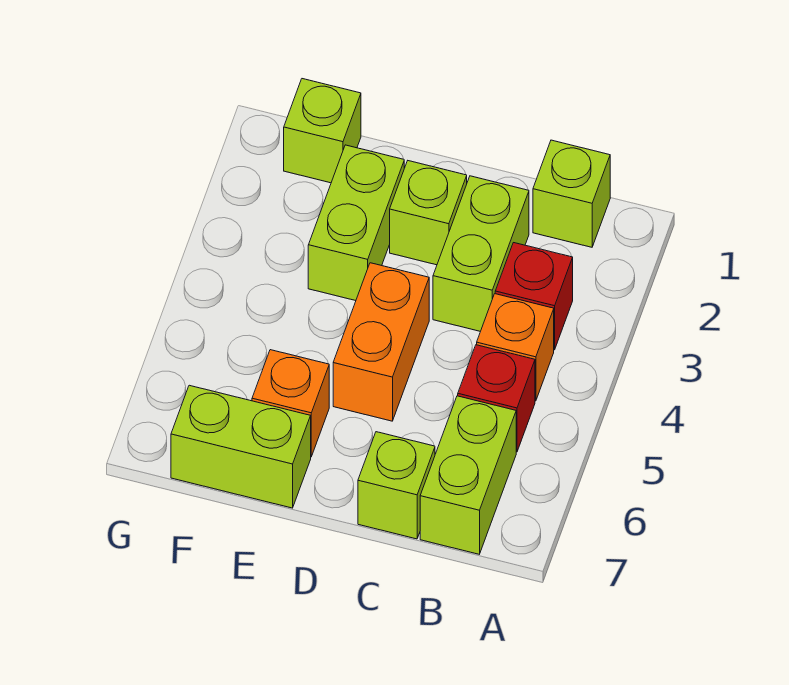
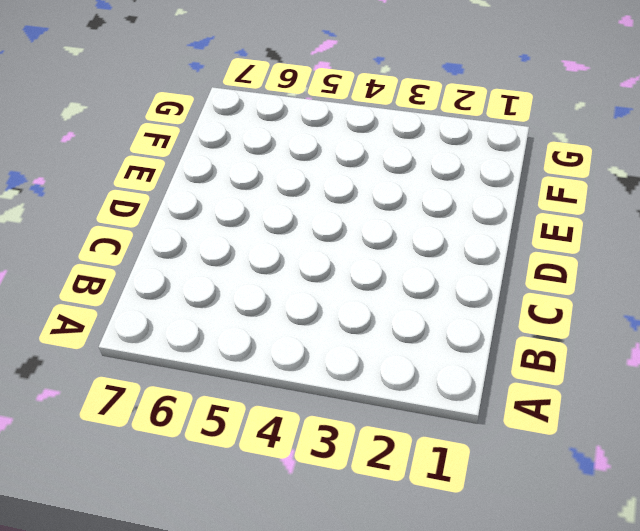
none -> lime brick B1 level 1
none -> red brick B3 level 1
none -> orange brick B4 level 1

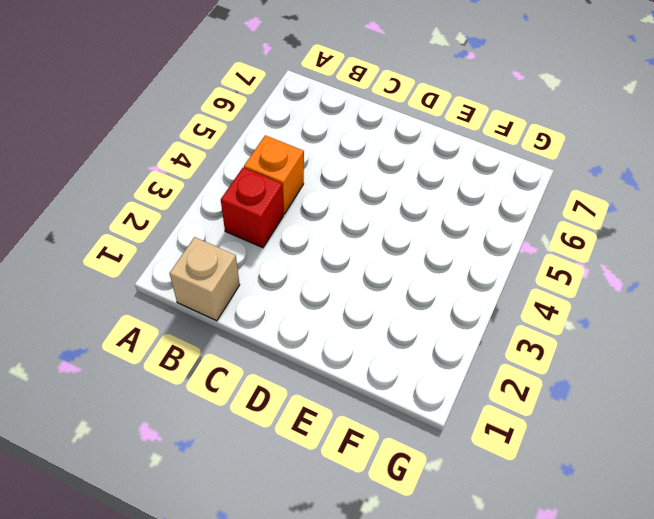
tan brick B1 level 1 -> lime brick B1 level 1
none -> red brick B5 level 1
none -> lime brick B6:B7 level 1
none -> lime brick C2:C3 level 1

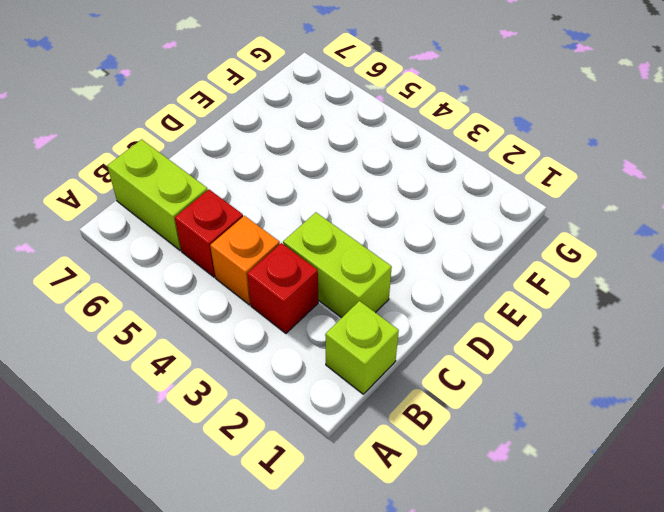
none -> lime brick C7 level 1
none -> lime brick D2 level 1
none -> orange brick D4:D5 level 1

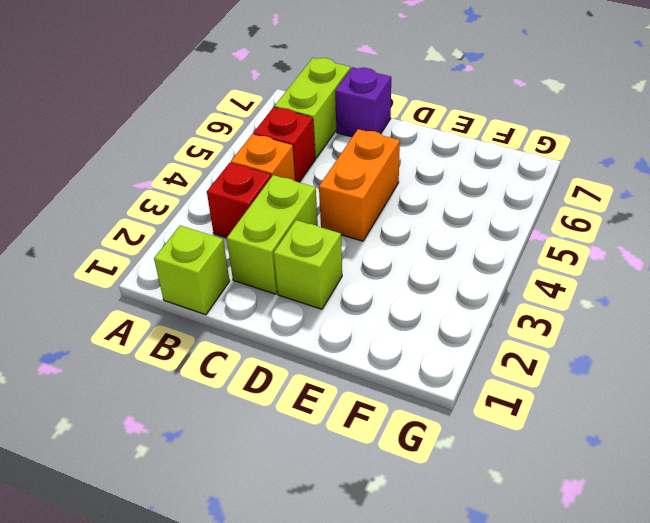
purple brick C7 level 1 -> lime brick C7 level 1
none -> lime brick E2:E3 level 1
none -> orange brick E6 level 1
none -> lime brick E7:F7 level 1

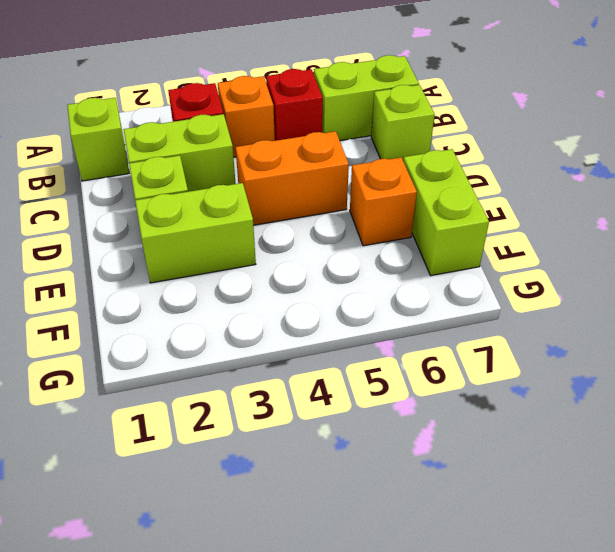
none -> lime brick F1 level 1

